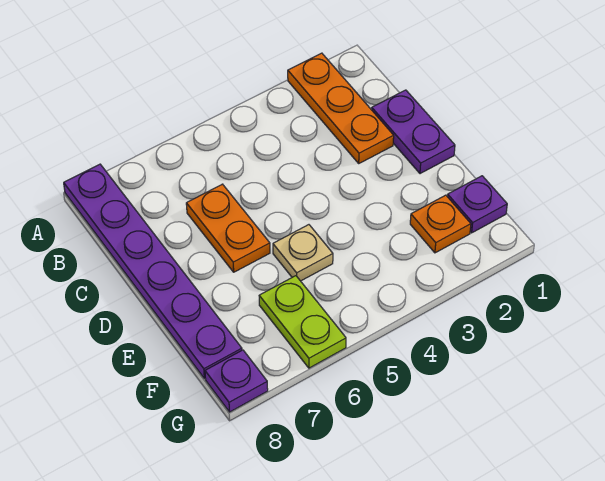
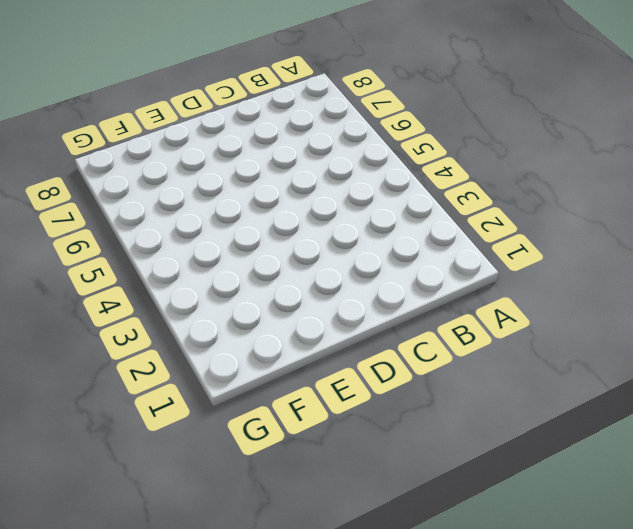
none -> orange plate A2:C2 level 1
none -> purple plate A8:F8 level 1

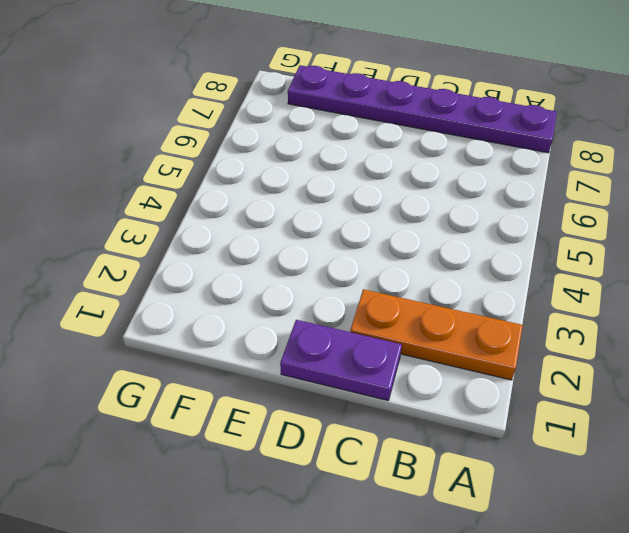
none -> orange plate C6:D6 level 1
none -> tan plate E5 level 1

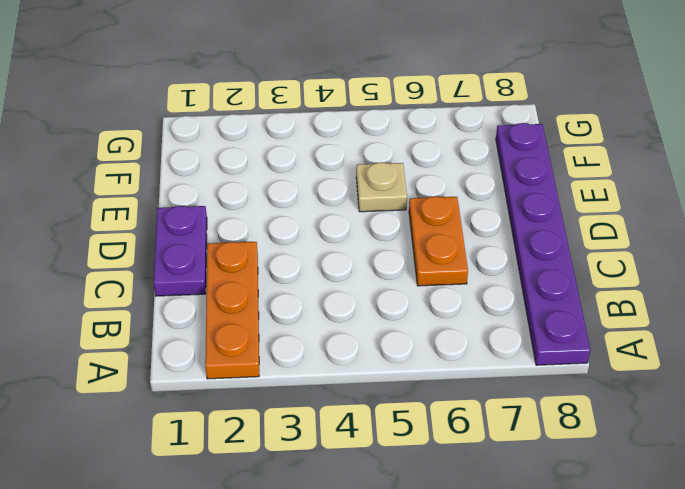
none -> purple plate F1 level 1
none -> orange plate F2 level 1

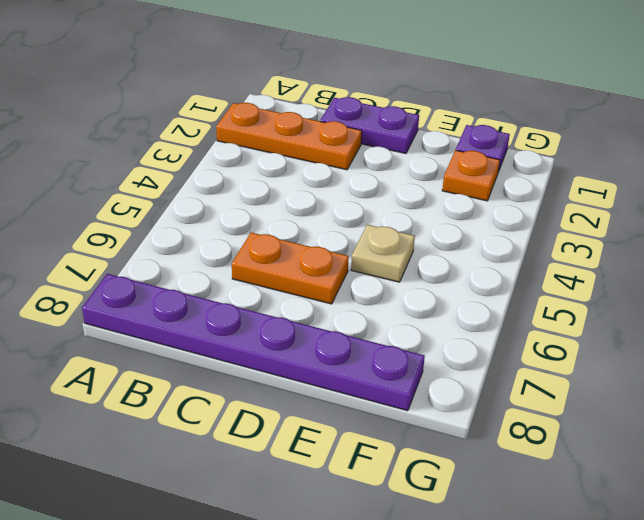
none -> lime plate F6:G6 level 1
none -> purple plate G8 level 1

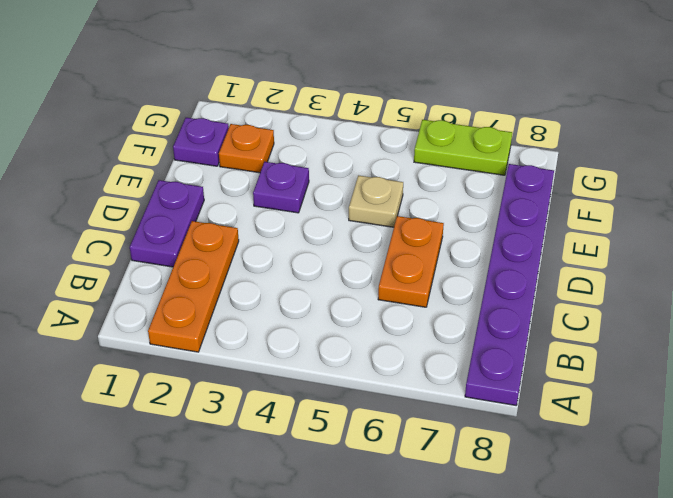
purple plate E3 level 1 -> purple plate G8 level 1
lime plate G6:G7 level 1 -> lime plate F6:G6 level 1

